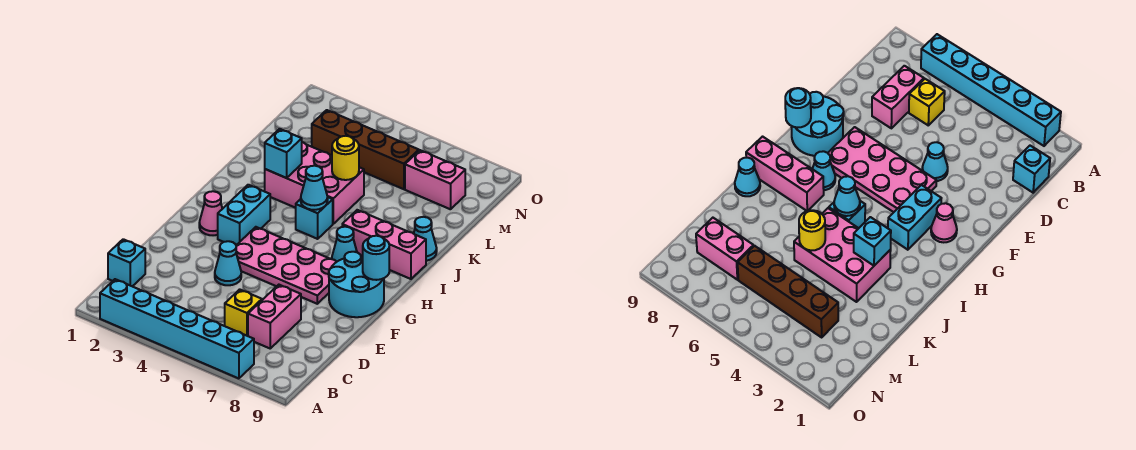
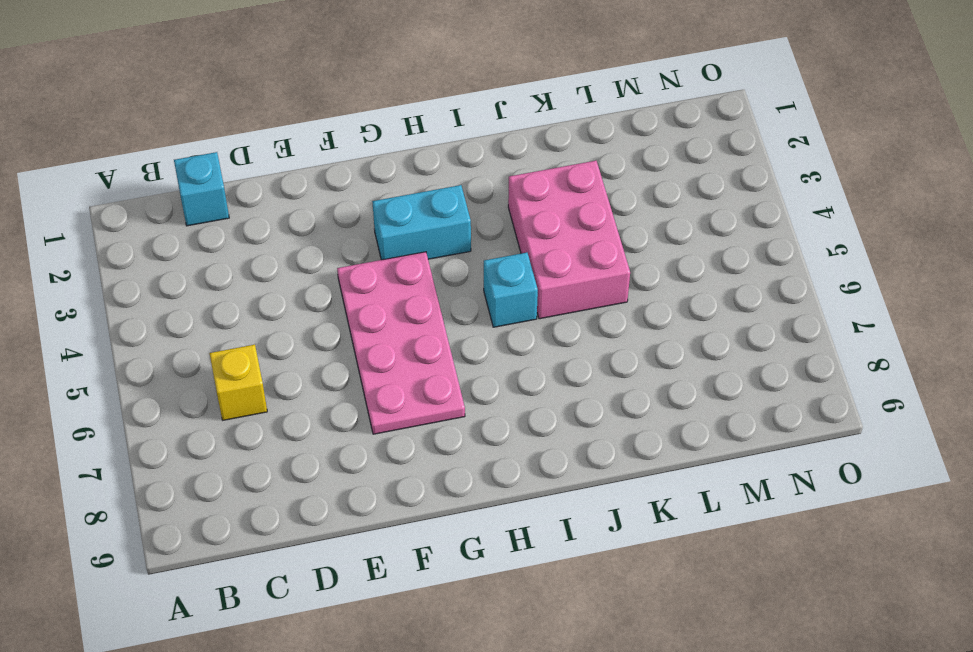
none -> cyan brick A2:A7 level 1
none -> pink brick C7:D7 level 1
none -> cyan cone E4 level 1

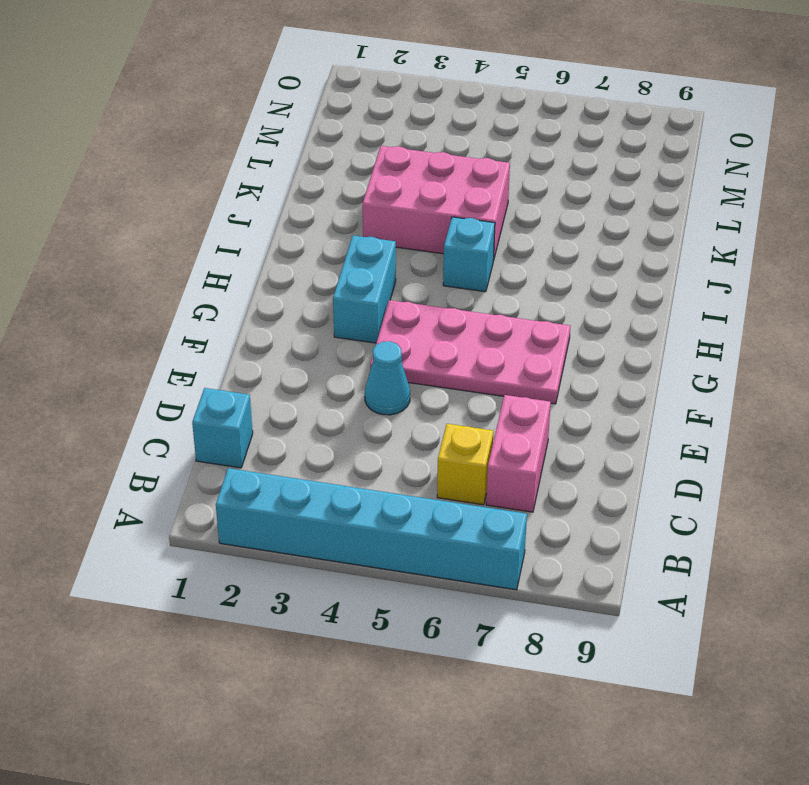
none -> cyan round brick F8:G9 level 1
none -> pink cone G2 level 1
none -> cyan cone H7 level 1

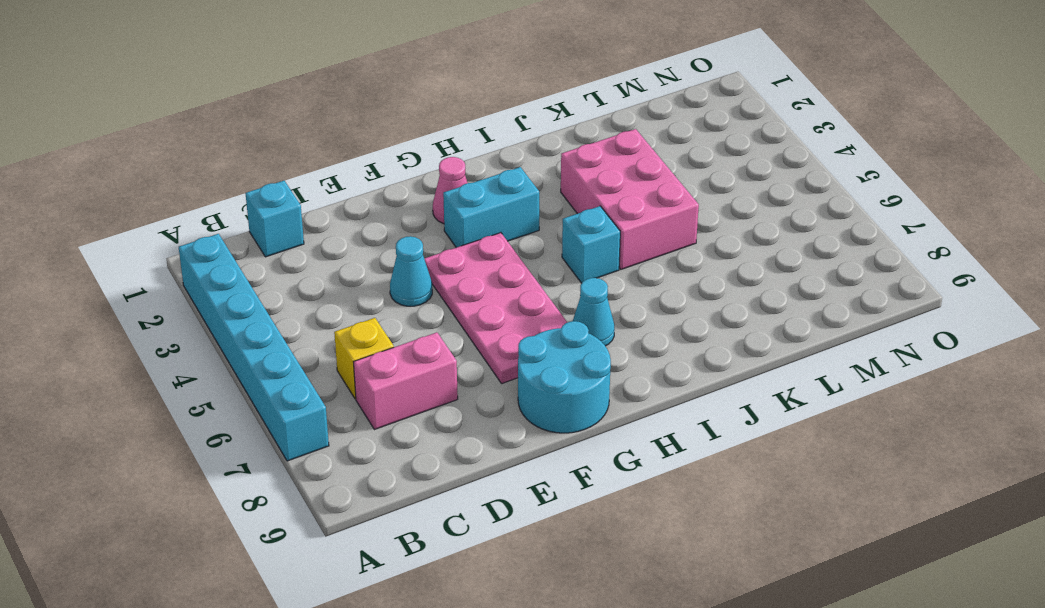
none -> pink brick I7:I9 level 1
none -> cyan cone J9 level 1
none -> brown brick M3:M6 level 1

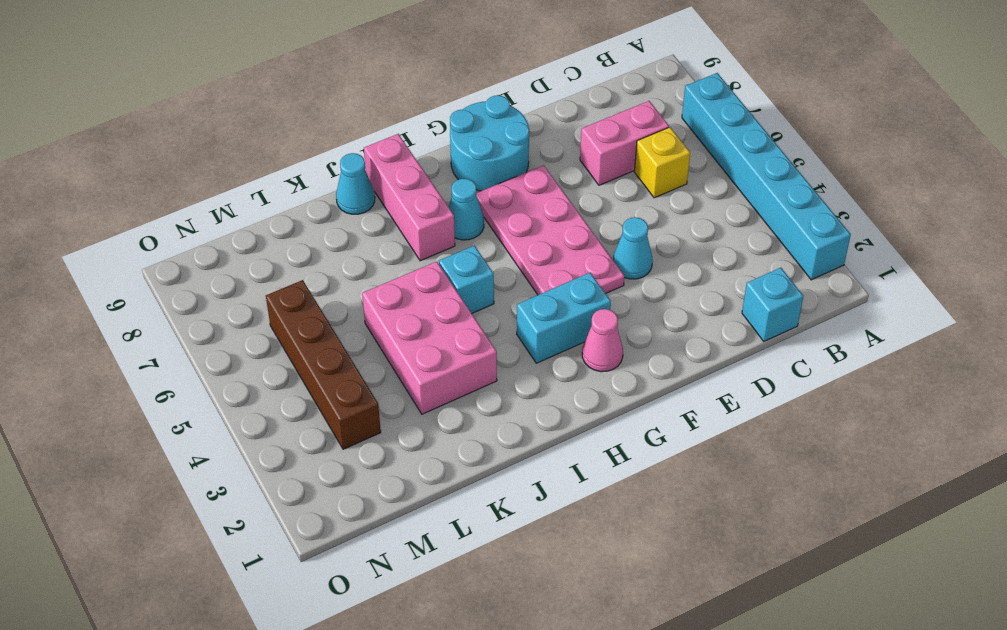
none -> pink brick M7:M8 level 1
none -> cyan round brick G9 level 2
none -> cyan cone I5 level 2

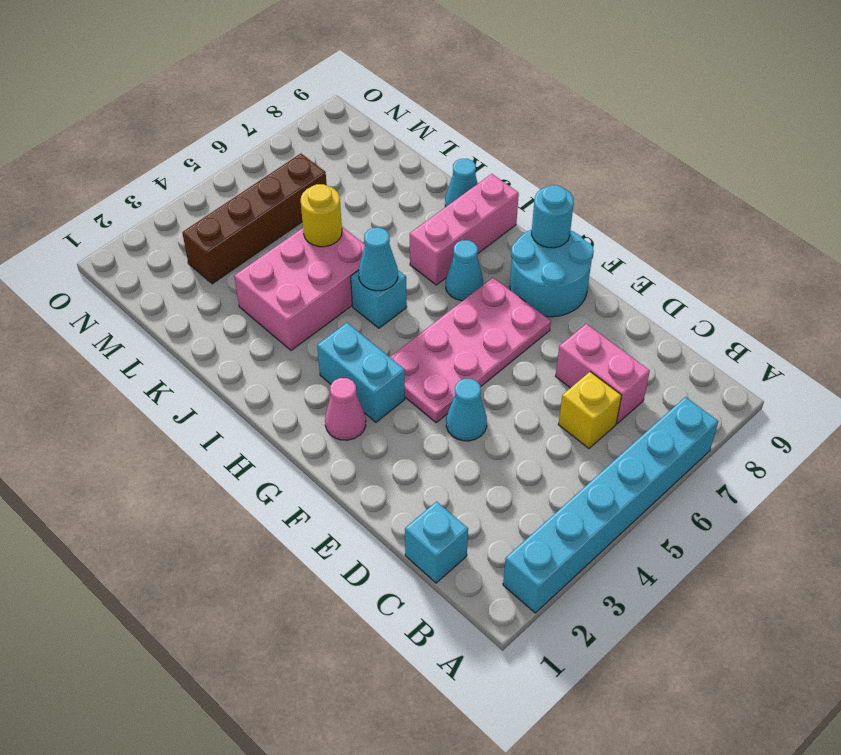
none -> pink brick M7:M8 level 1
none -> cyan brick J3 level 2

